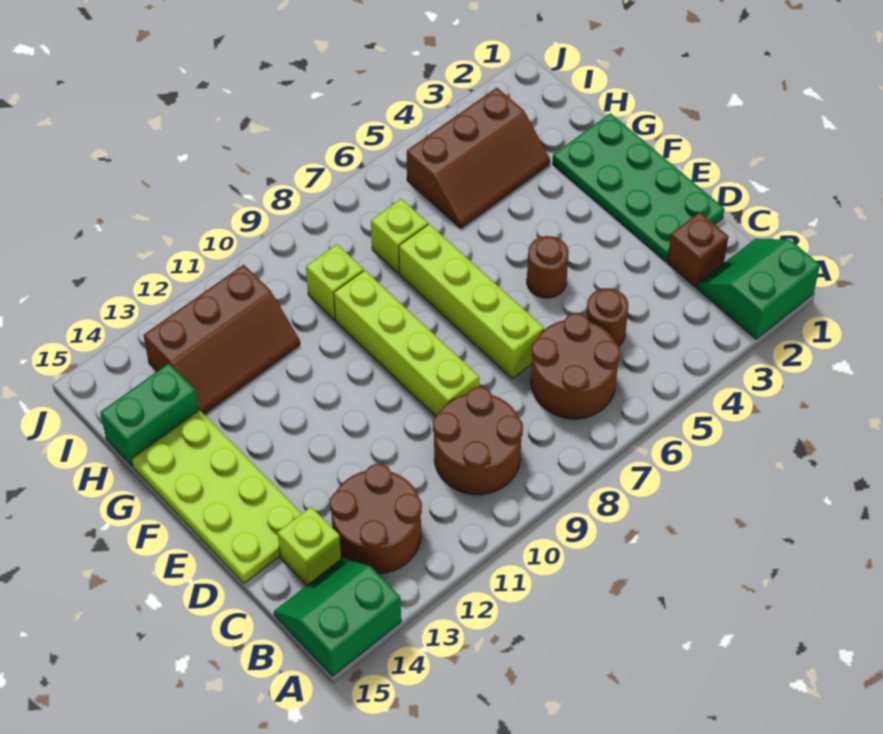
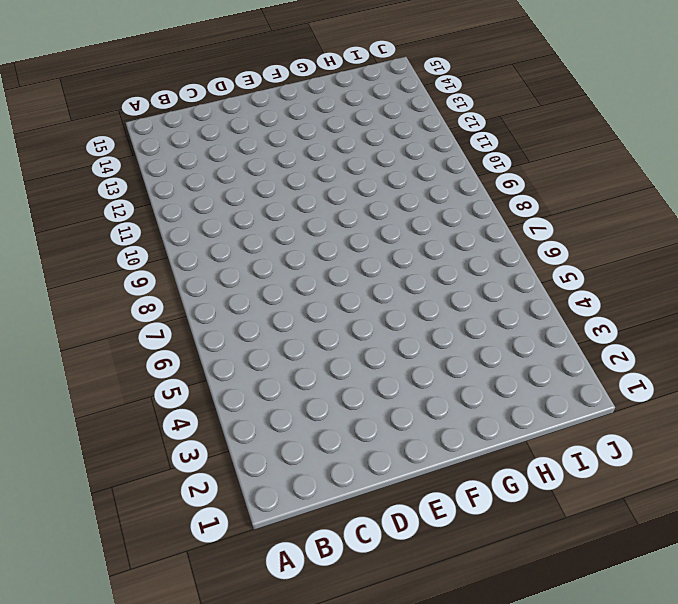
none -> green slope A1:B2 level 1 top A
none -> green slope A14:B15 level 1 top A
none -> brown round brick B6:C7 level 1

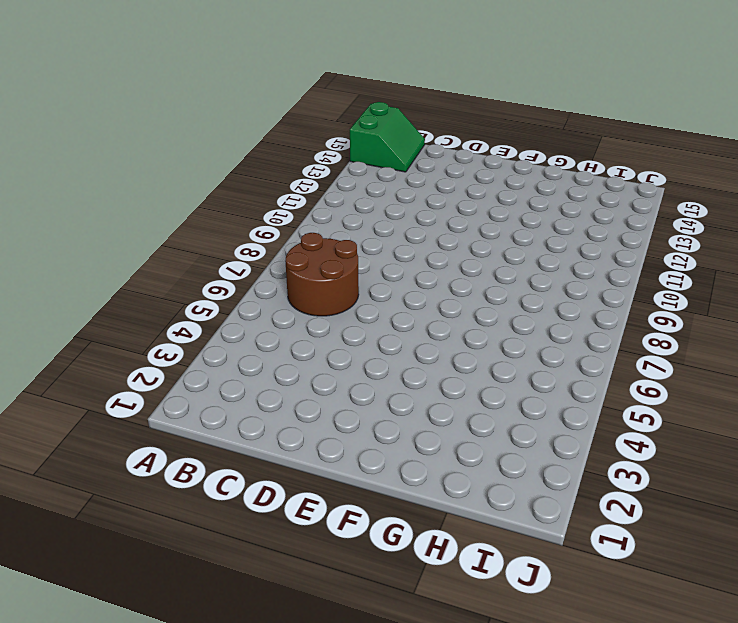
none -> green slope A1:B2 level 1 top A
none -> brown round brick B9:C10 level 1
none -> brown round brick B12:C13 level 1

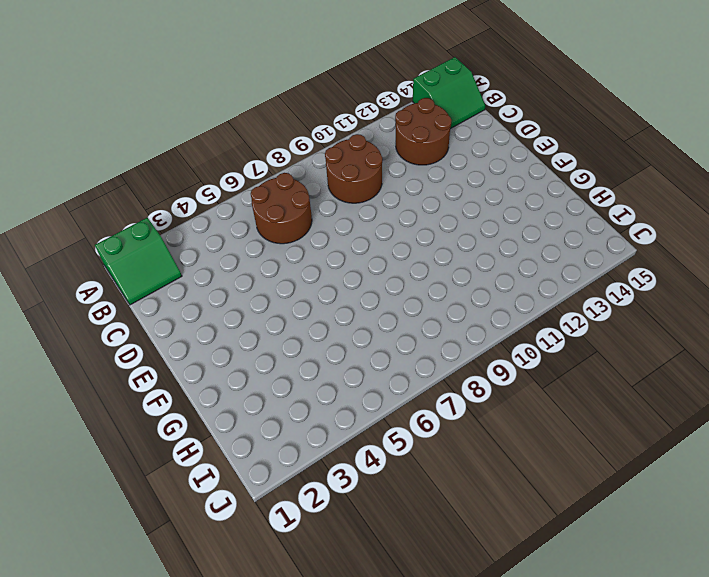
none -> brown brick C2 level 1
none -> brown round brick C5 level 1
none -> lime brick C14 level 1

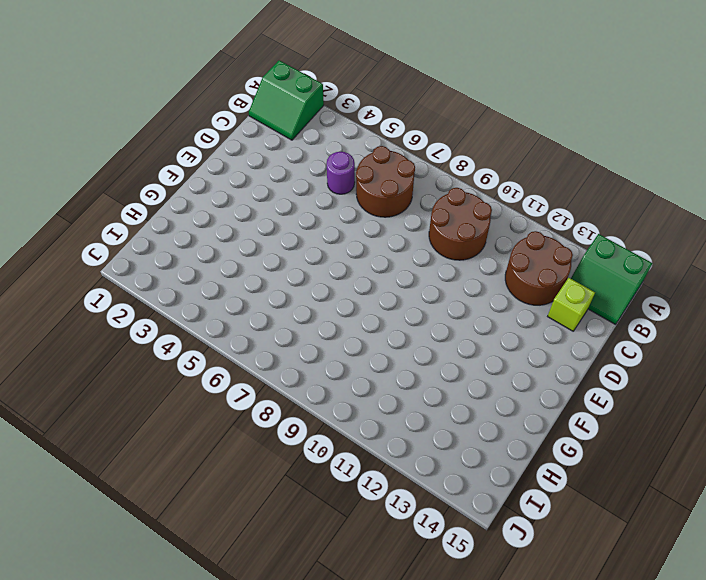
purple round brick C5 level 1 -> brown round brick C5 level 1
none -> brown brick C2 level 1
none -> green plate D1:G2 level 1
none -> lime brick D7:G7 level 1

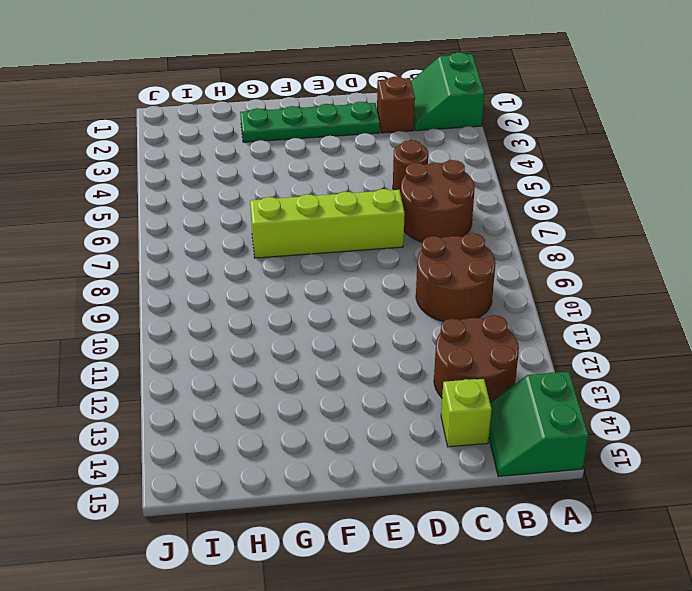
green plate D2:G2 level 1 -> green plate D1:G2 level 1
none -> lime brick D9:G9 level 1
none -> lime plate D14:G15 level 1
none -> brown round brick E5 level 1

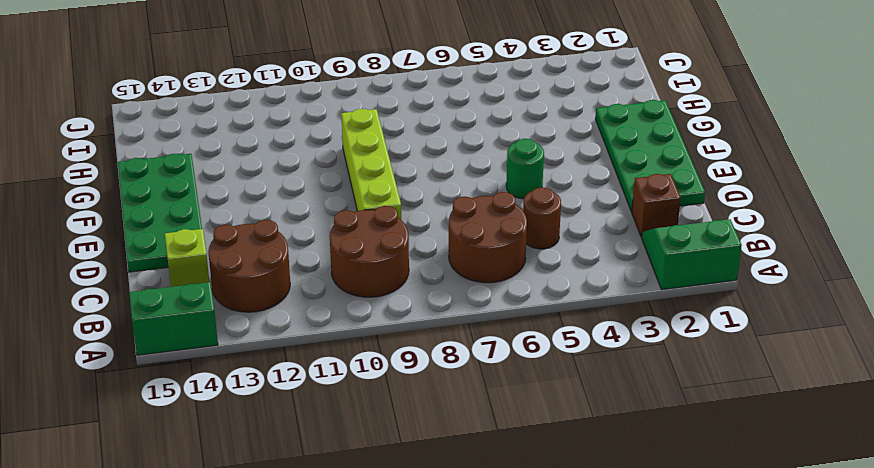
green plate D14:G15 level 1 -> lime plate D14:G15 level 1
green round brick E5 level 1 -> brown round brick E5 level 1
none -> lime brick D7:G7 level 1
none -> brown slope H3:I5 level 1 top I
none -> lime brick H7 level 1

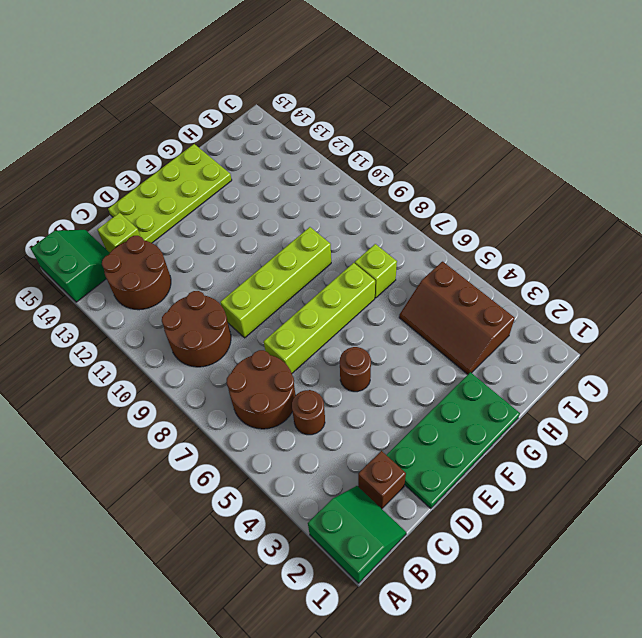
none -> lime brick H9 level 1
none -> brown slope H11:I13 level 1 top I
none -> green brick H14:H15 level 1

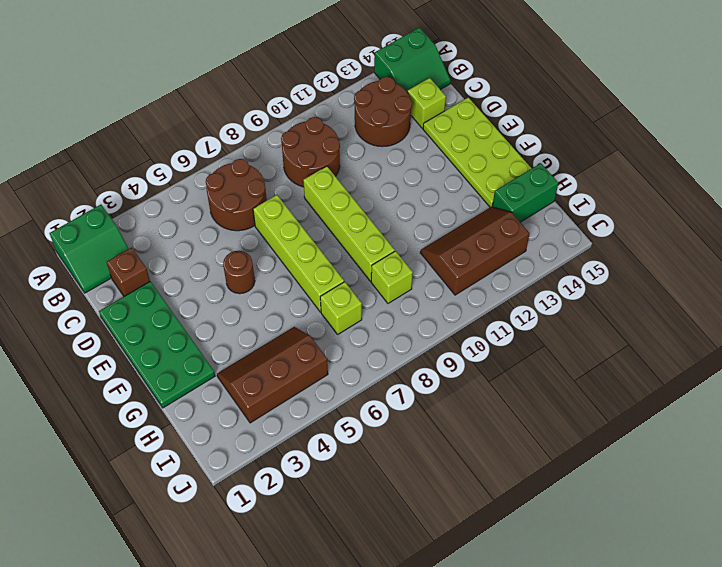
none -> brown round brick C5 level 1

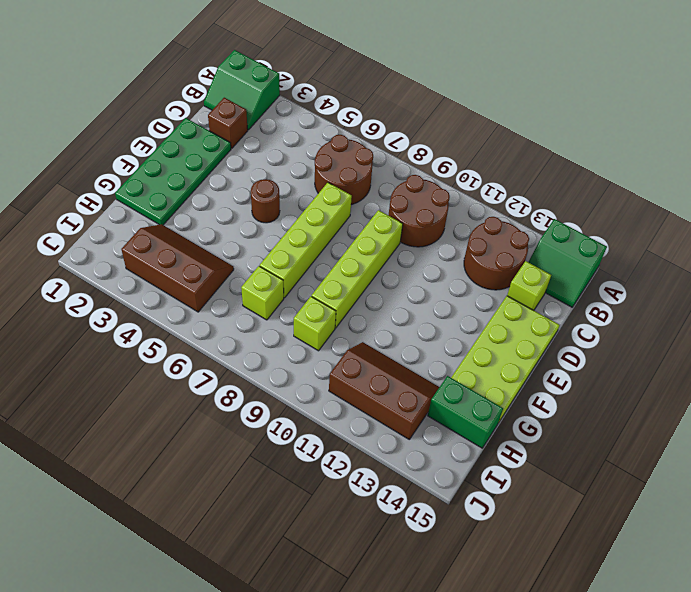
none -> brown round brick C5 level 1

